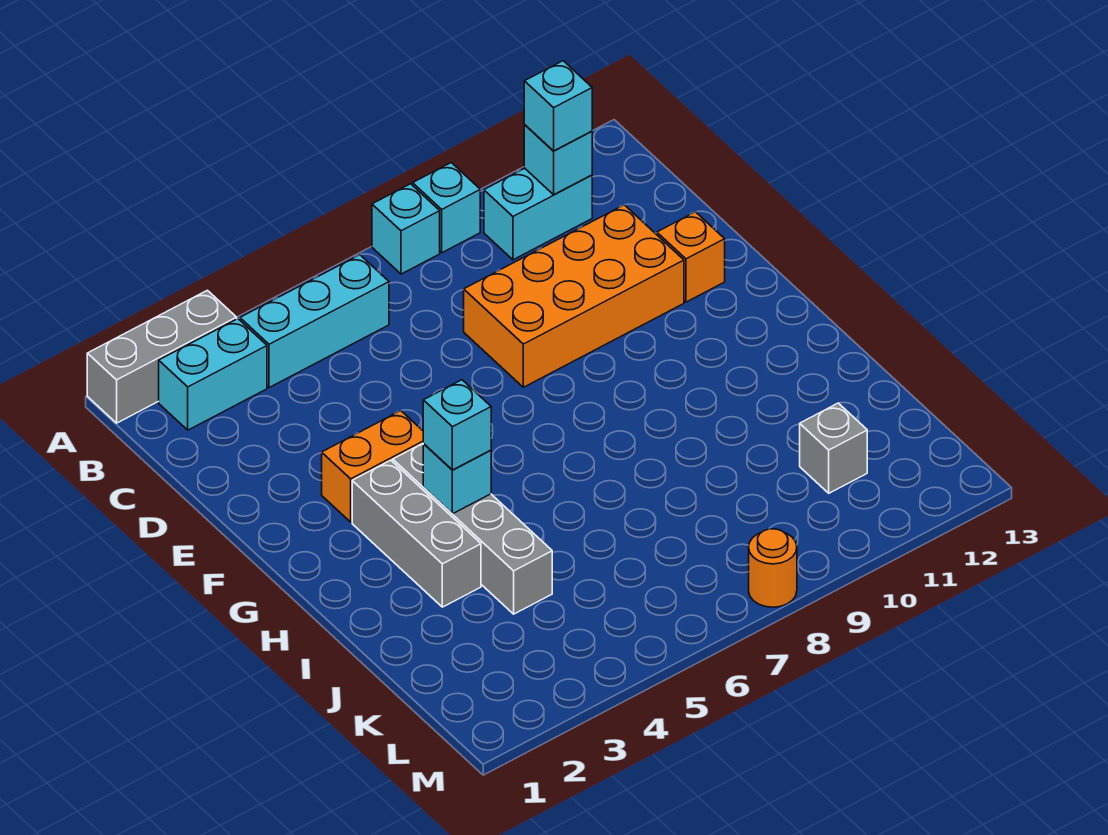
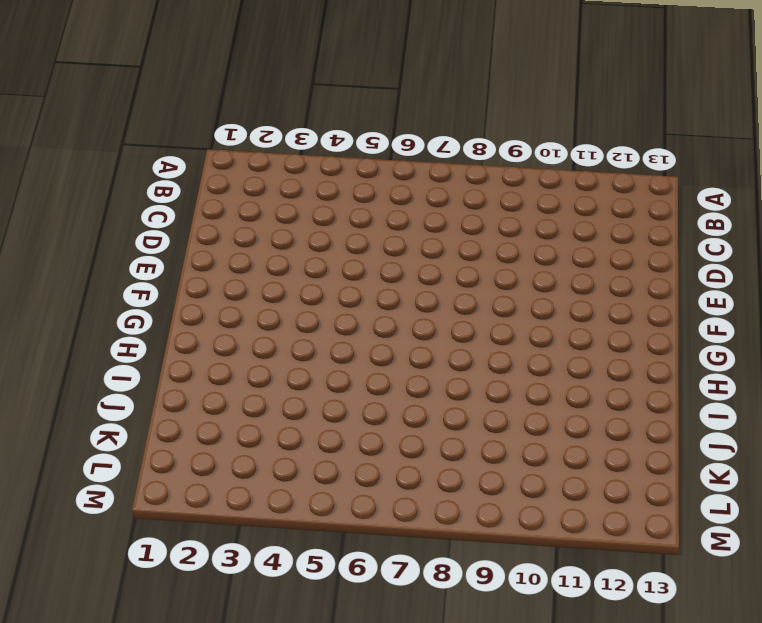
none -> grey brick A1:A3 level 1
none -> cyan brick A8 level 1
none -> cyan brick A9 level 1

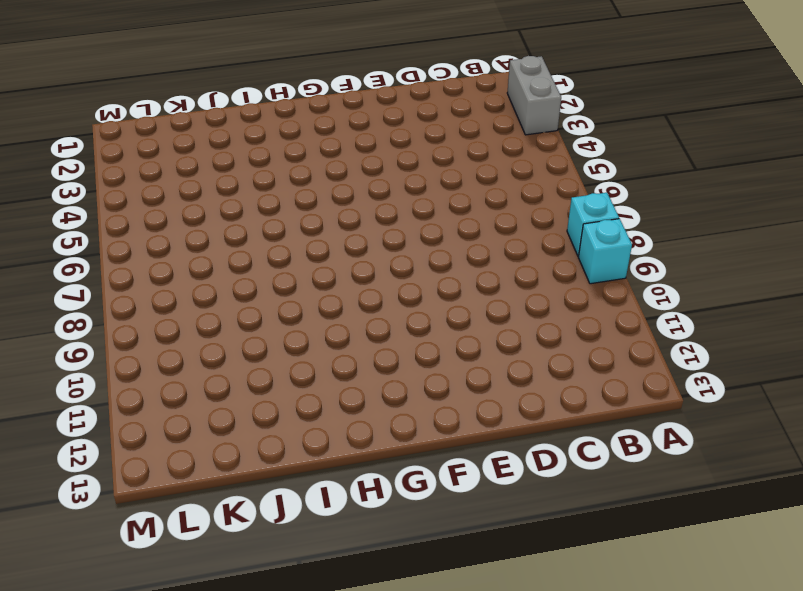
grey brick A2:A3 level 1 -> grey brick A1:A3 level 1
none -> cyan brick B2:B3 level 1
none -> cyan brick B4:B6 level 1
none -> cyan brick B10:B11 level 1

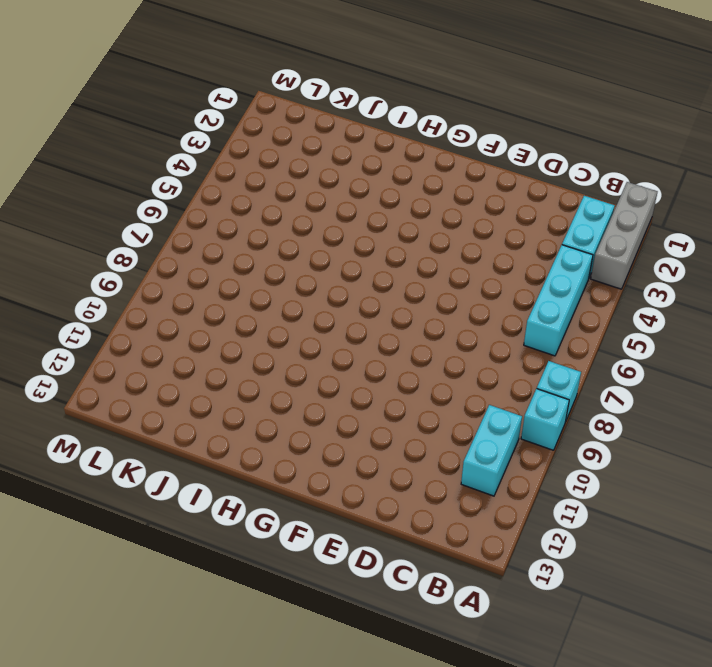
none -> orange brick D8:E11 level 1
none -> orange brick E12 level 1
none -> orange brick F3:F4 level 1

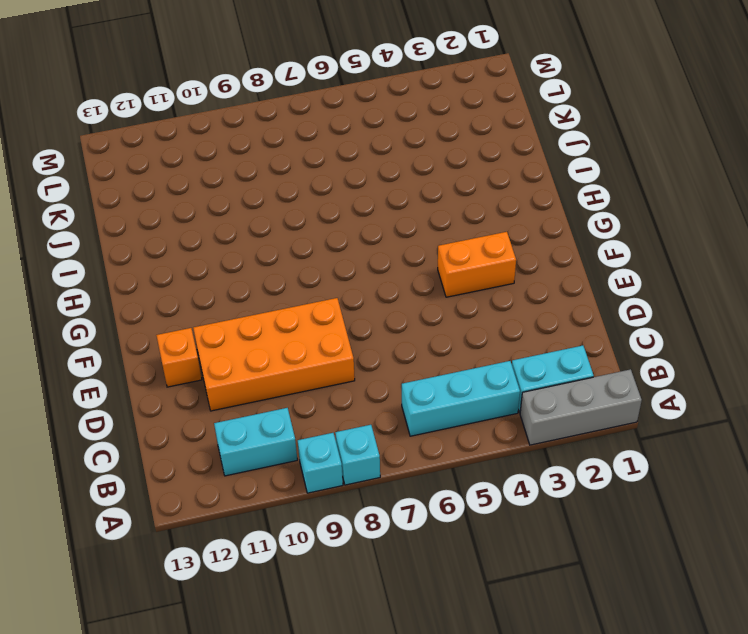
none -> grey brick G3:I3 level 1
none -> grey brick G4:J4 level 1
none -> grey brick K11 level 1

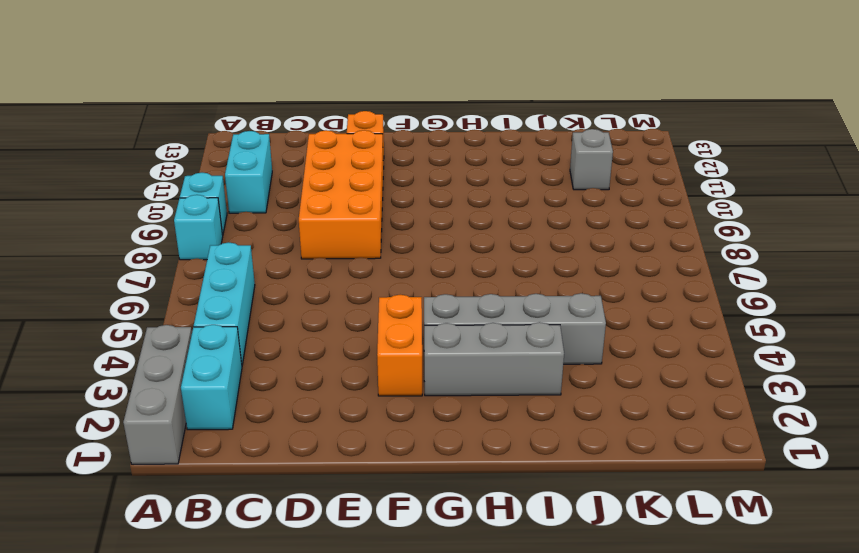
none -> orange round brick M8 level 1
none -> cyan brick B11 level 2
none -> cyan brick H4 level 2

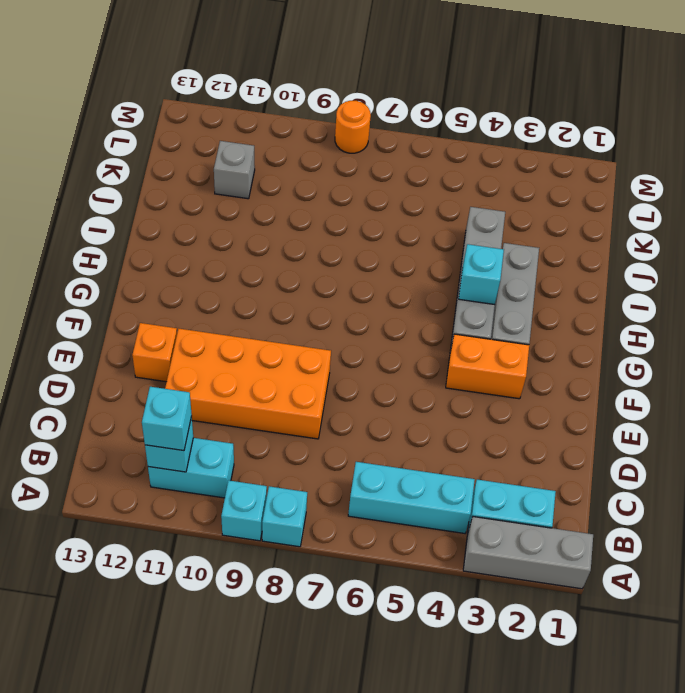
none -> cyan brick H4 level 3

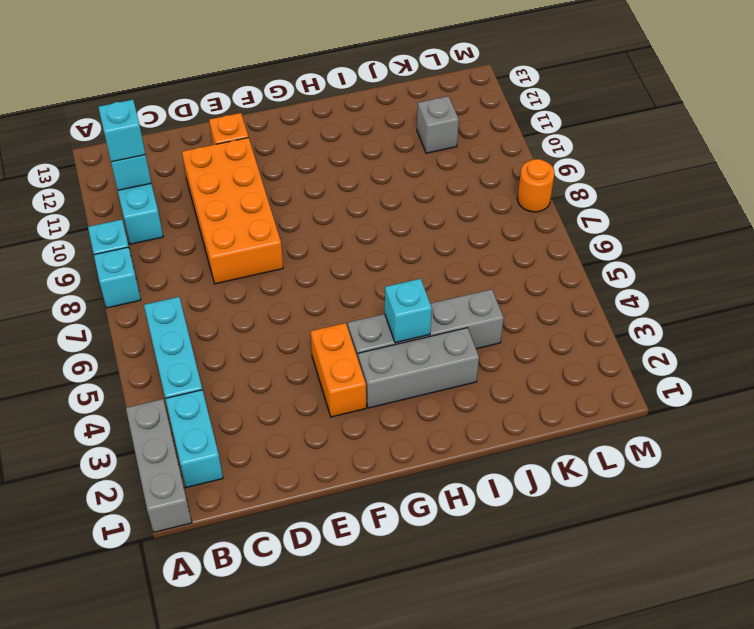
none -> cyan brick H4 level 3

